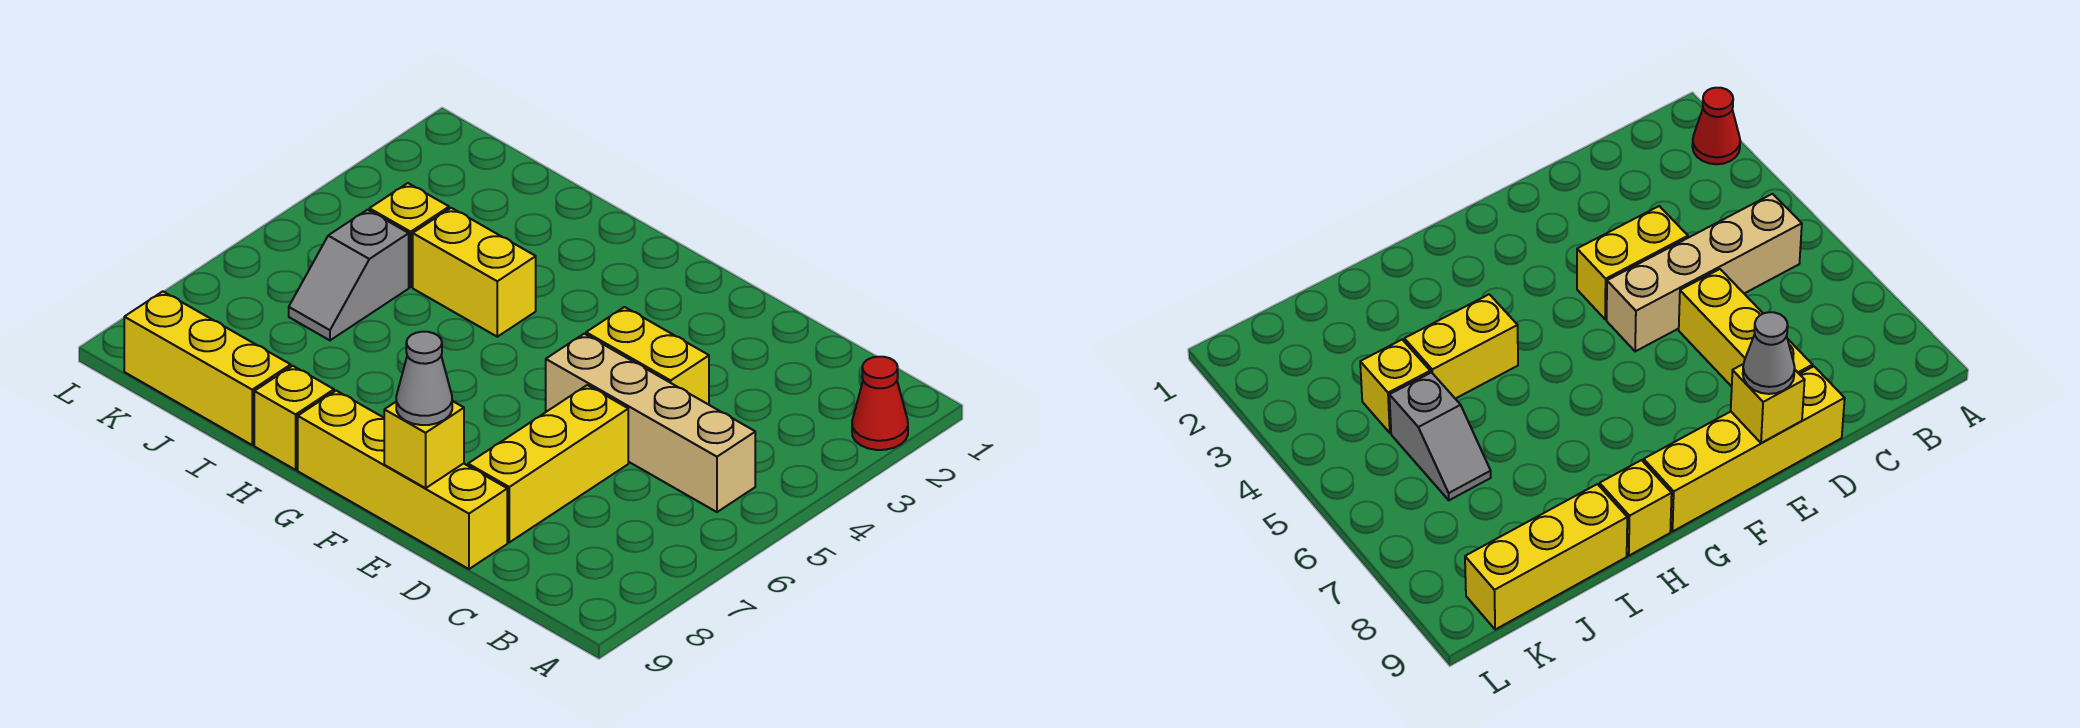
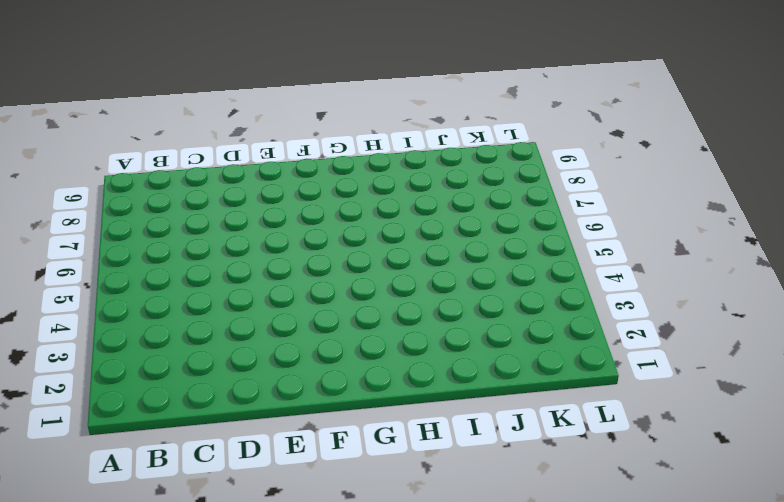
none -> red cone A2 level 1
none -> tan brick B5:E5 level 1
none -> yellow brick D4:E4 level 1

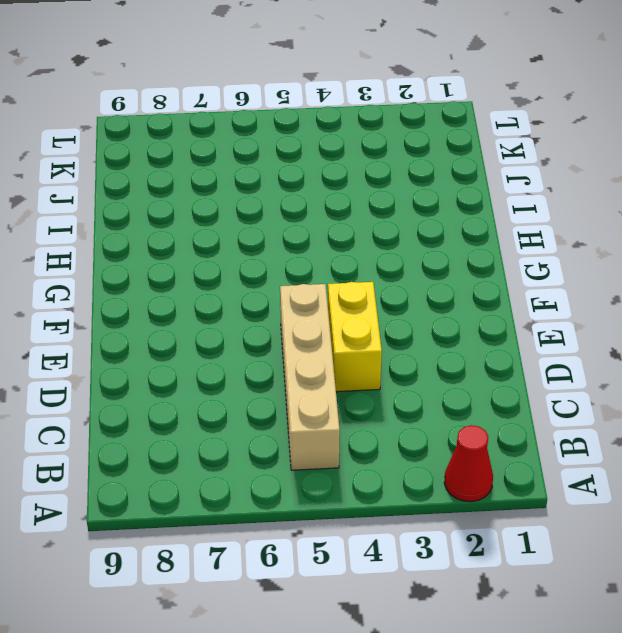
none -> yellow brick D6:D8 level 1
none -> yellow brick D9:G9 level 1
none -> yellow brick H4:I4 level 1

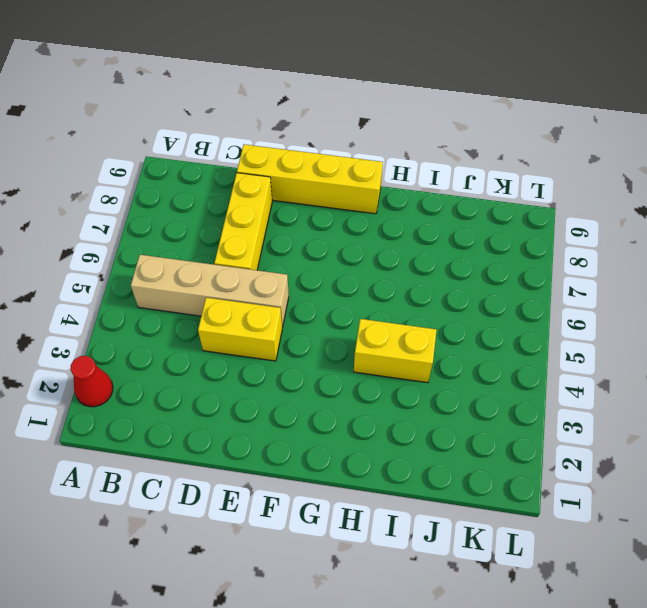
none -> yellow brick H9 level 1
none -> yellow brick I9:K9 level 1
none -> yellow brick J4 level 1

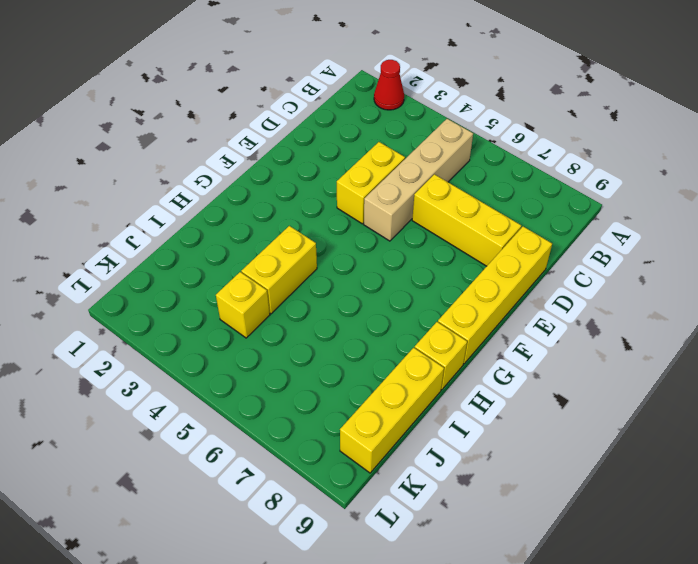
none -> grey slope J5:J6 level 1 top 5
none -> yellow brick E9 level 2
none -> grey cone E9 level 3

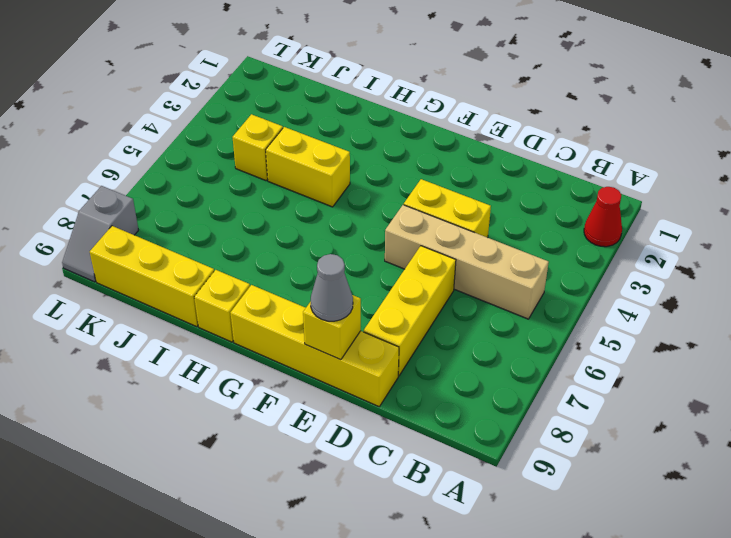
grey slope L8:L9 level 1 top 8 -> grey slope J5:J6 level 1 top 5

